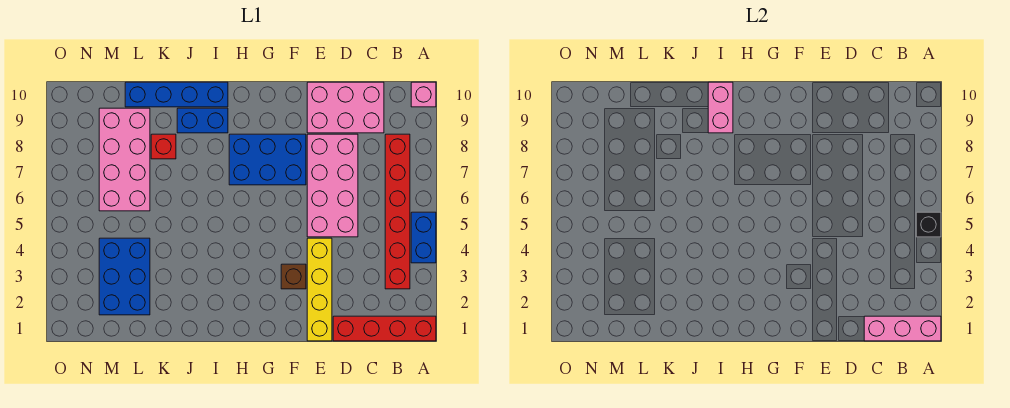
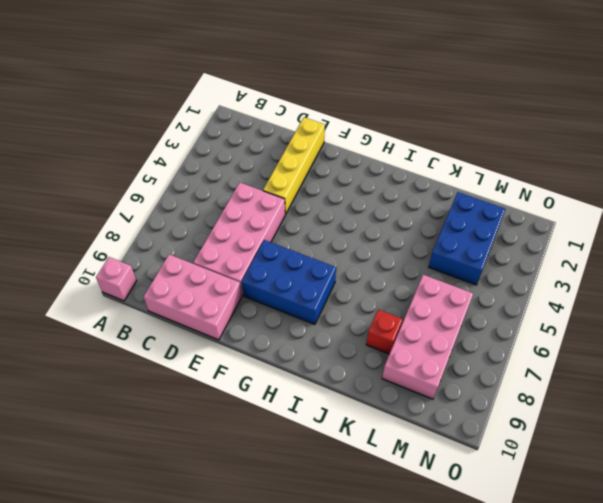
none -> red brick A1:D1 level 1
none -> blue brick A4:A5 level 1
none -> red brick B3:B8 level 1

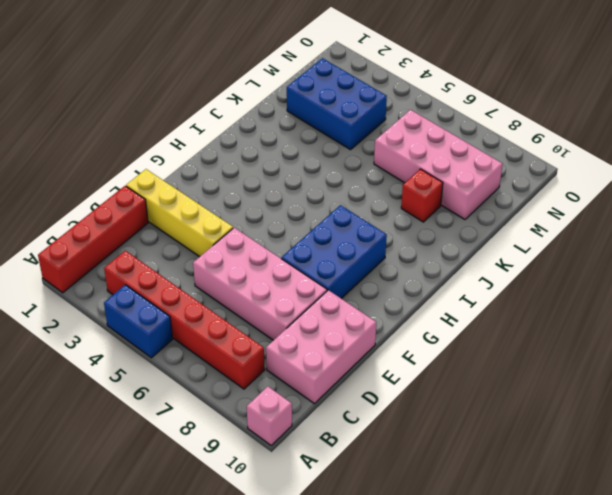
none -> brown brick F3 level 1
none -> blue brick I9:J9 level 1
none -> blue brick I10:L10 level 1

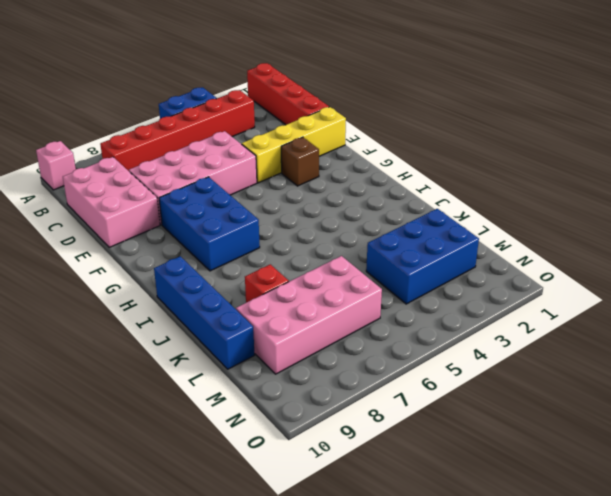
none -> blue brick I9:J9 level 1
none -> pink brick A1:C1 level 2
none -> black brick A5 level 2

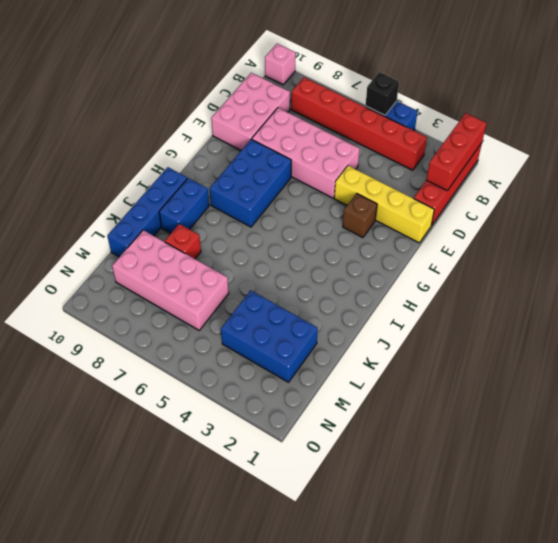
red brick A1:C1 level 2 -> pink brick A1:C1 level 2
none -> pink brick I9:I10 level 2

